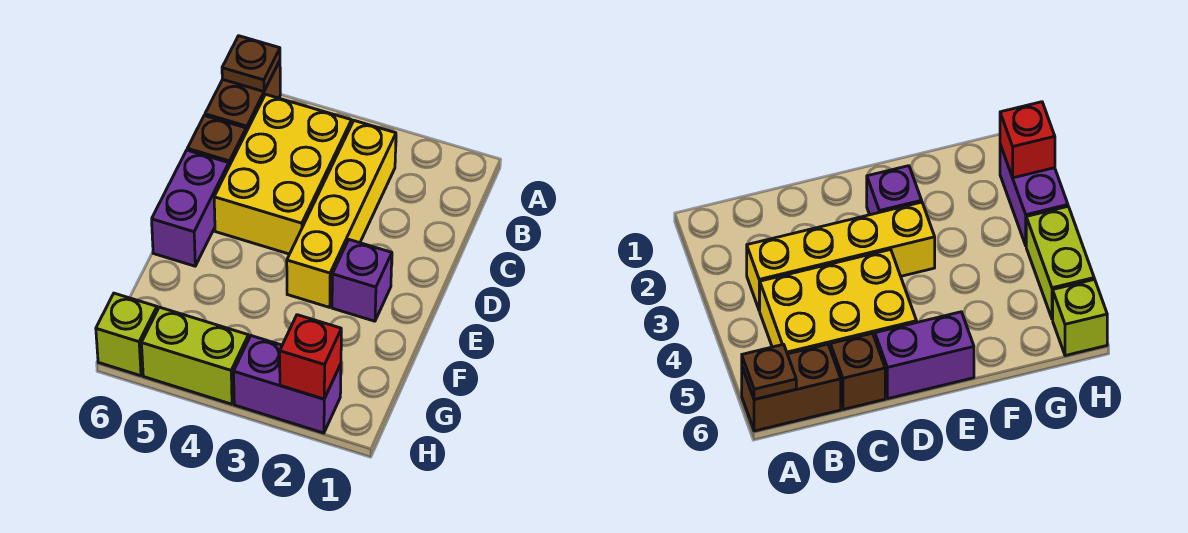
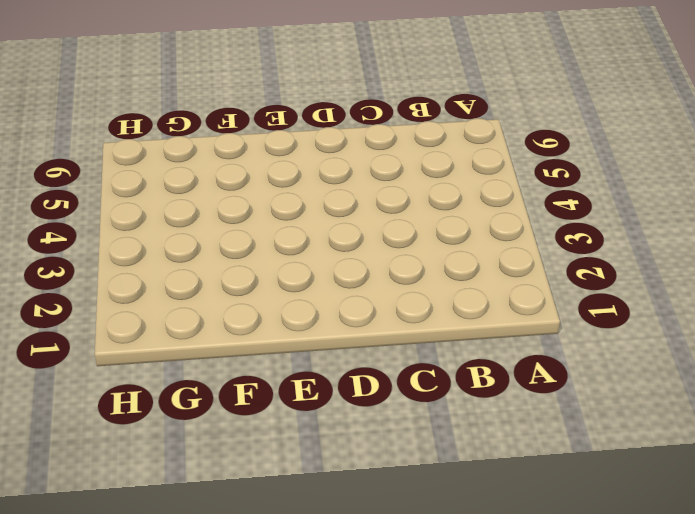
none -> brown brick A6:B6 level 1
none -> yellow brick B3:E3 level 1

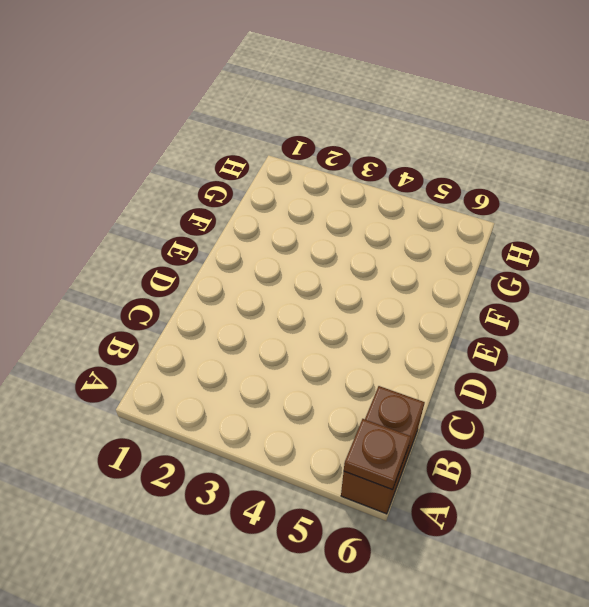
none -> yellow brick B3:E3 level 1
none -> yellow brick B4:D5 level 1

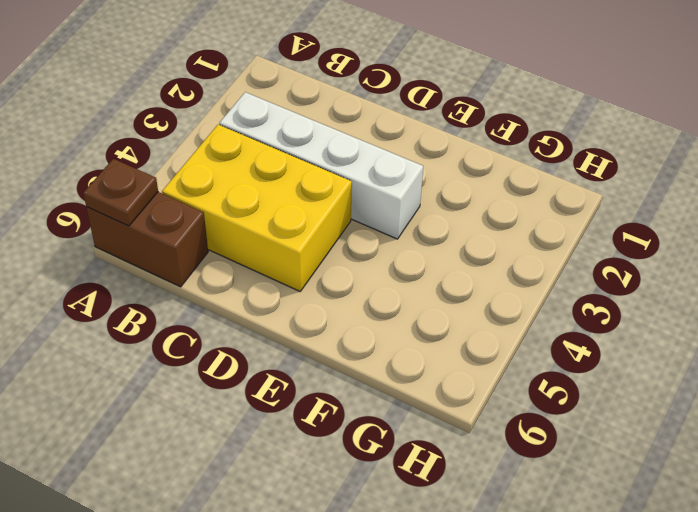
white brick B3:E3 level 1 -> yellow brick B3:E3 level 1
none -> brown brick C6 level 1
none -> purple brick D6:E6 level 1

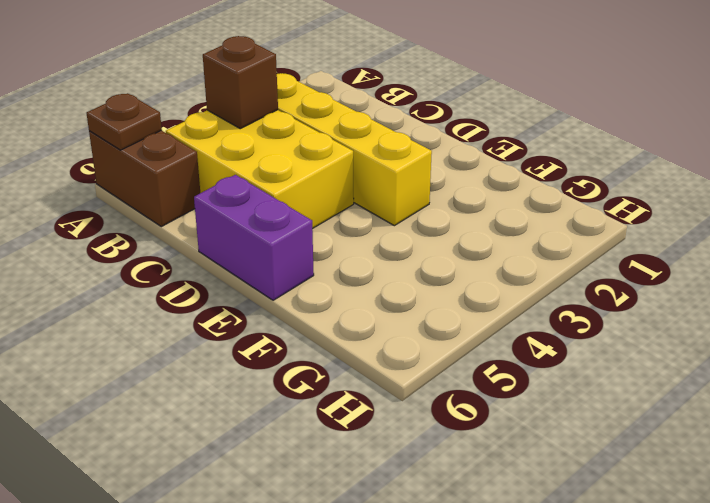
brown brick B4 level 2 -> brown brick C6 level 1
none -> purple brick E2 level 1
none -> purple brick H2:H3 level 1

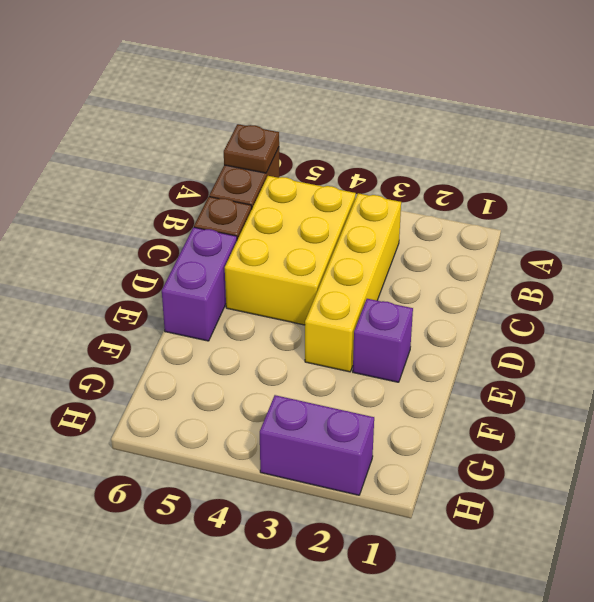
none -> lime brick H4:H5 level 1
none -> lime brick H6 level 1

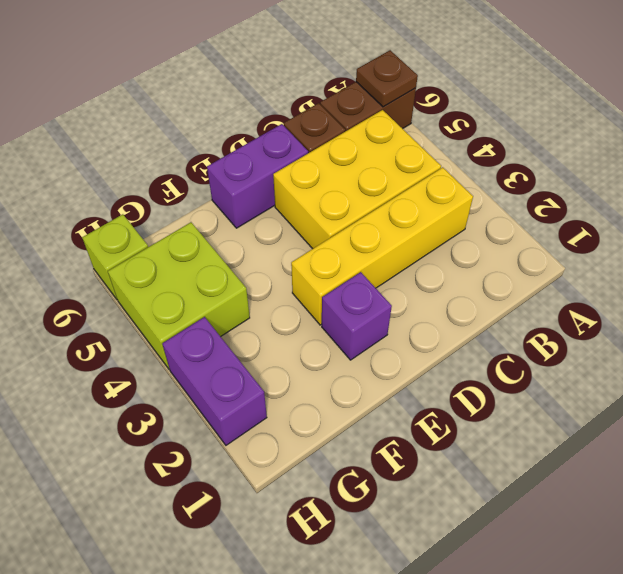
lime brick G4:H5 level 1 -> lime brick H4:H5 level 1
none -> red brick H2 level 2

